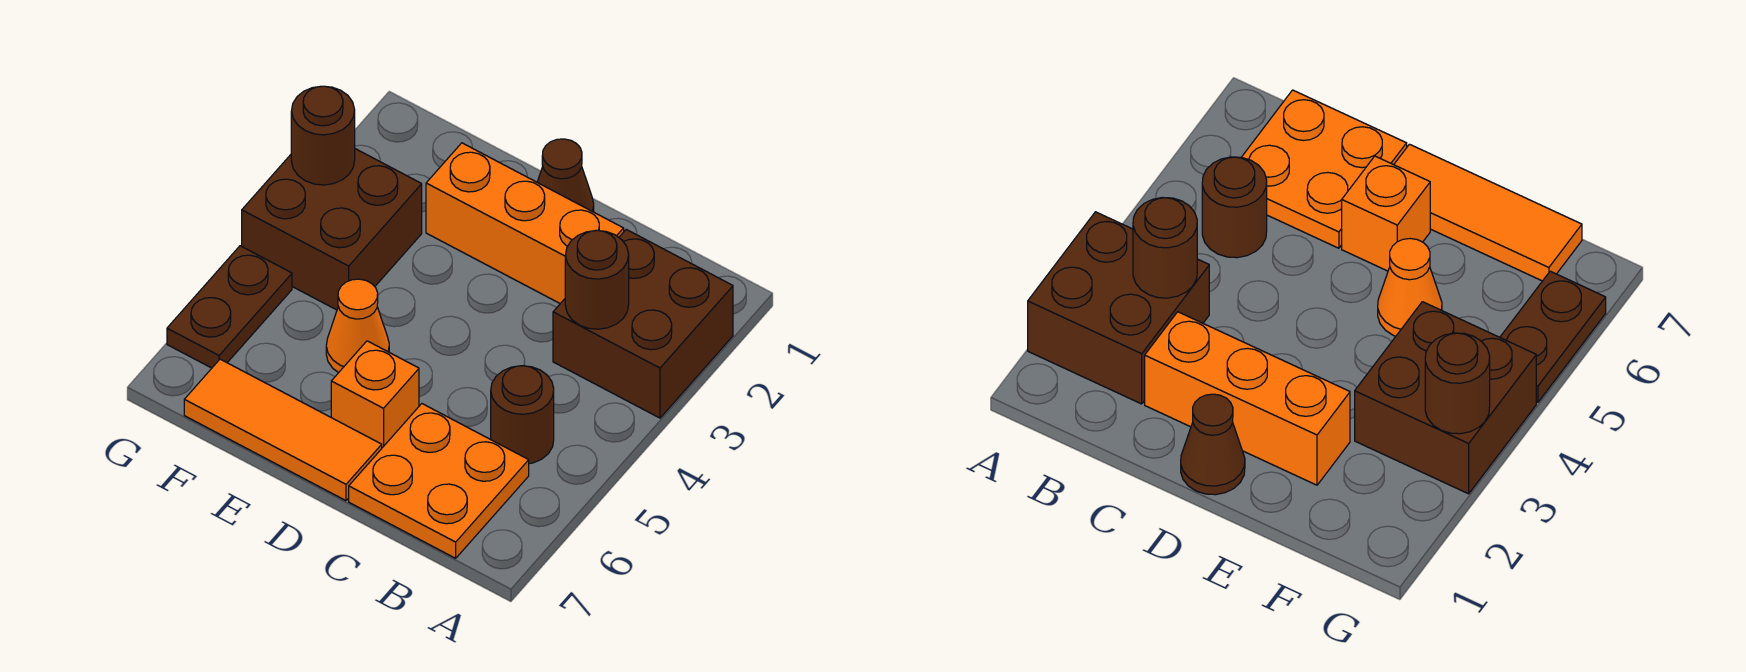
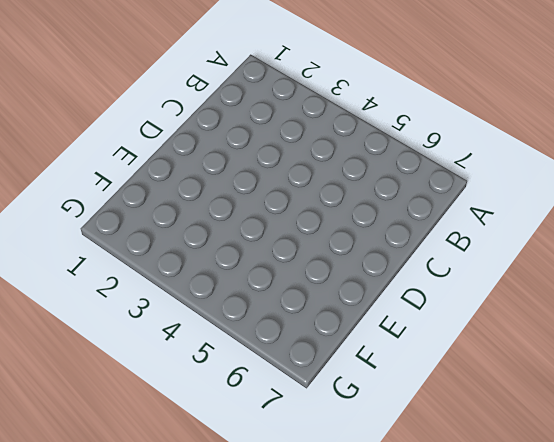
none -> brown brick A2:B3 level 1
none -> brown round brick B5 level 1
none -> orange plate B6:C7 level 1

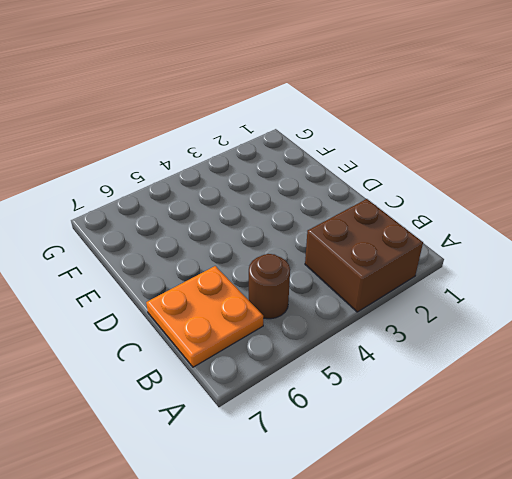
none -> orange brick C2:E2 level 1
none -> brown cone D1 level 1
none -> orange brick D6 level 1

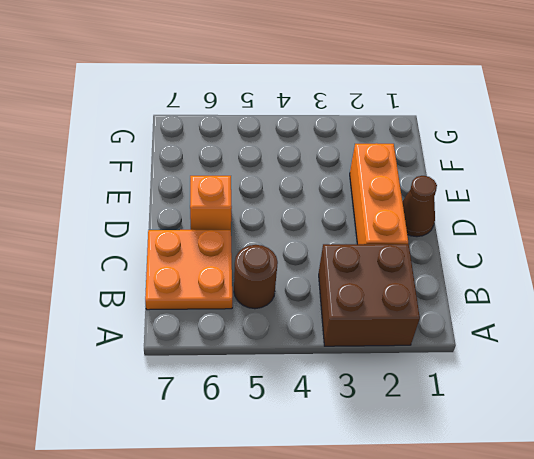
none -> orange tile D7:F7 level 1
none -> orange cone E5 level 1
none -> brown brick F3:G4 level 1

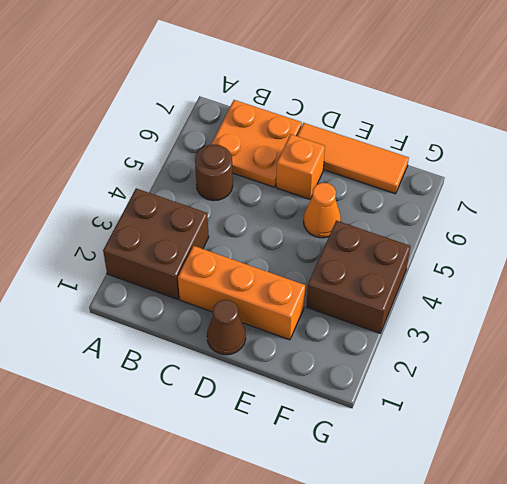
none -> brown plate G5:G6 level 1
none -> brown round brick B3 level 2
none -> brown round brick G3 level 2

